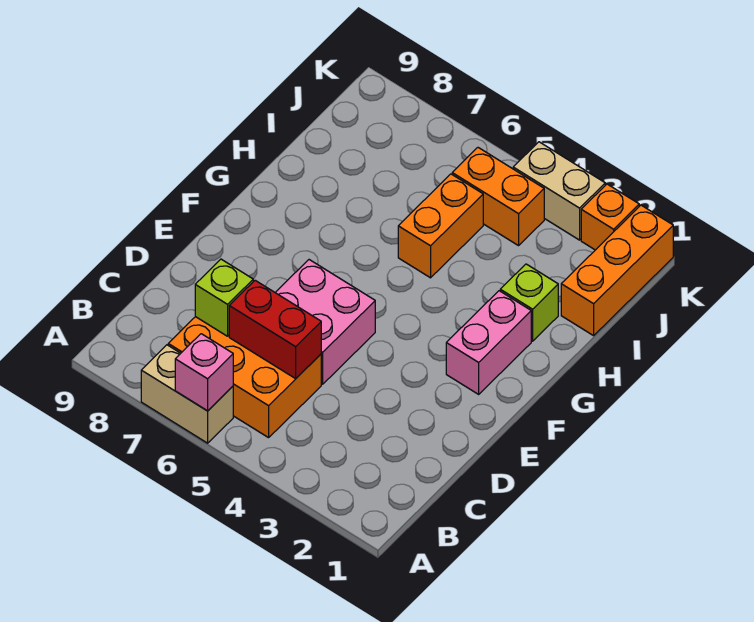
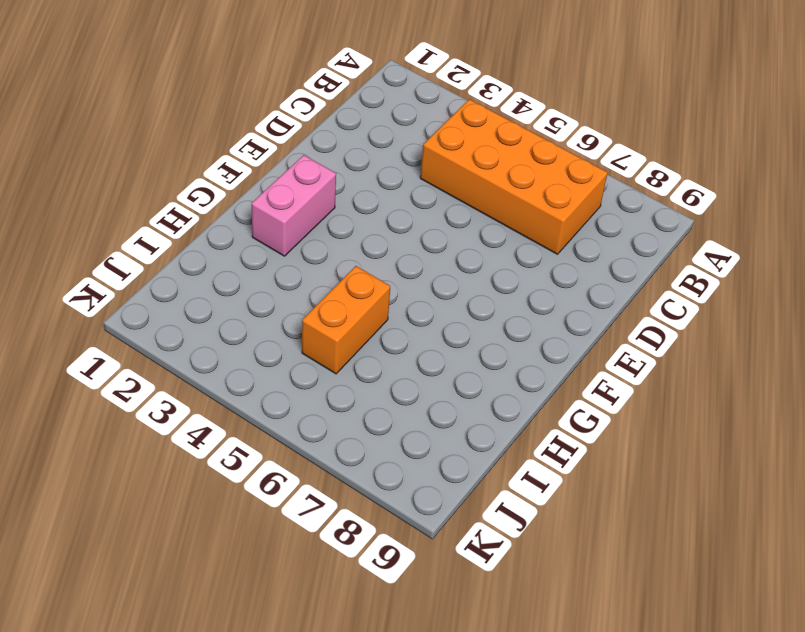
orange brick B4:C7 level 1 -> orange brick B5:C7 level 1
none -> tan brick A6:A7 level 1
none -> pink brick D5:E6 level 1
none -> lime brick H2 level 1

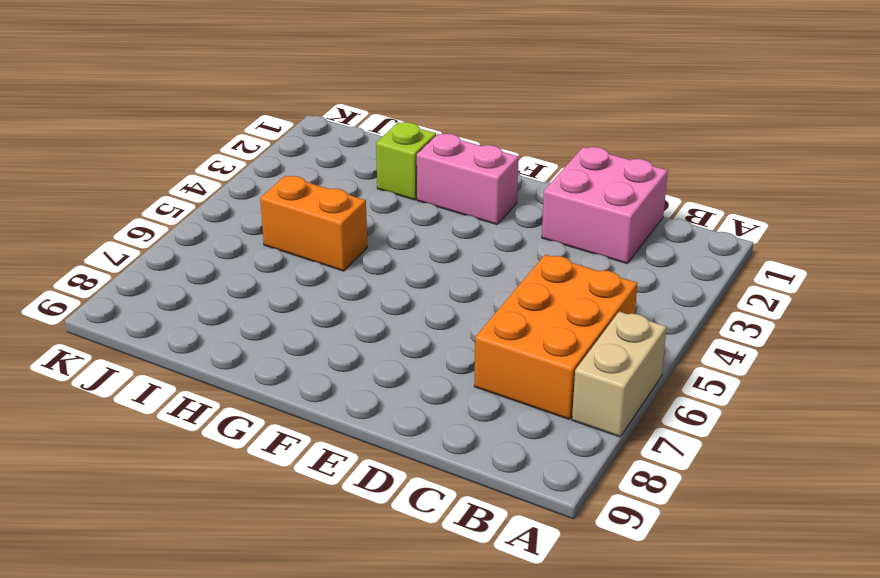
pink brick C1:D2 level 1 -> pink brick D5:E6 level 1
none -> orange brick I1:K1 level 1
none -> orange brick J4:J5 level 1
none -> orange brick K2 level 1

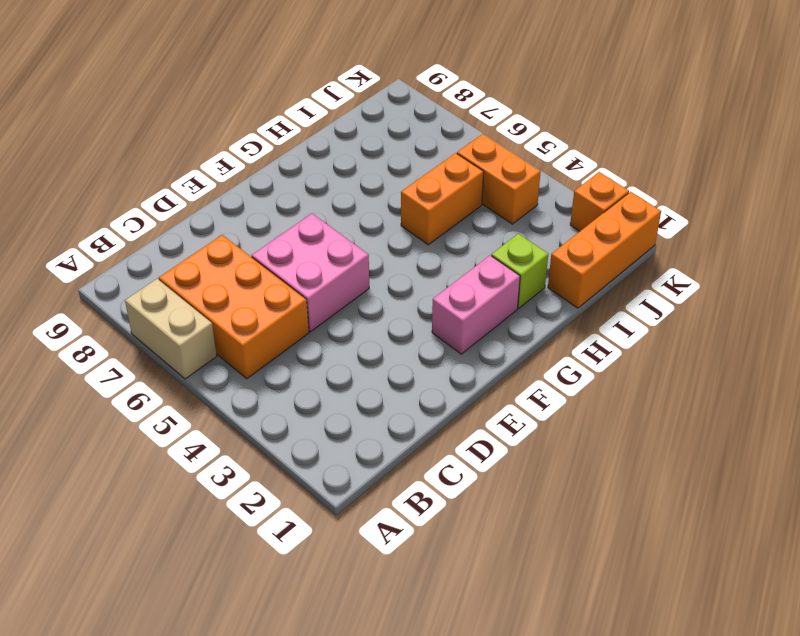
none -> tan brick K3:K4 level 1
none -> pink brick A6 level 2
none -> red brick C5:C6 level 2

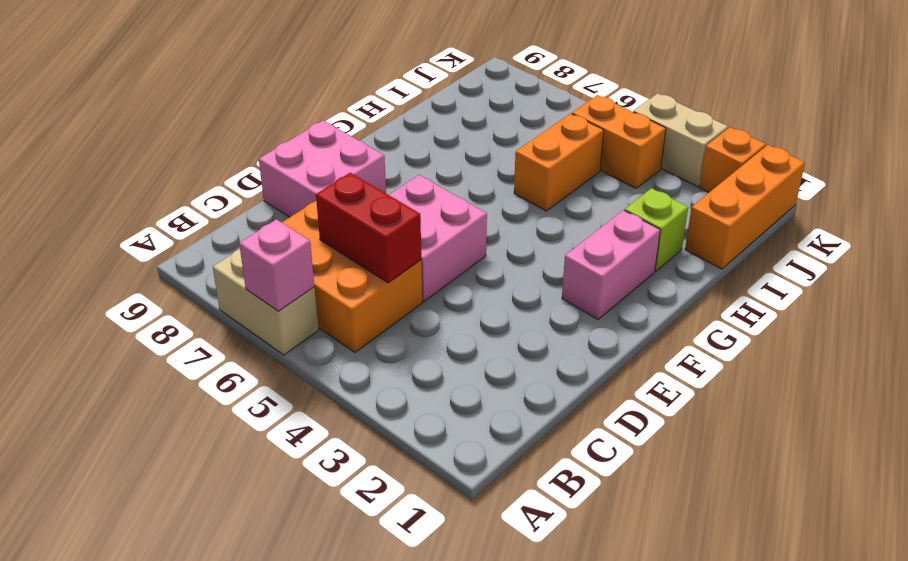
pink brick D8:E9 level 1 -> none
none -> lime brick C7 level 2

